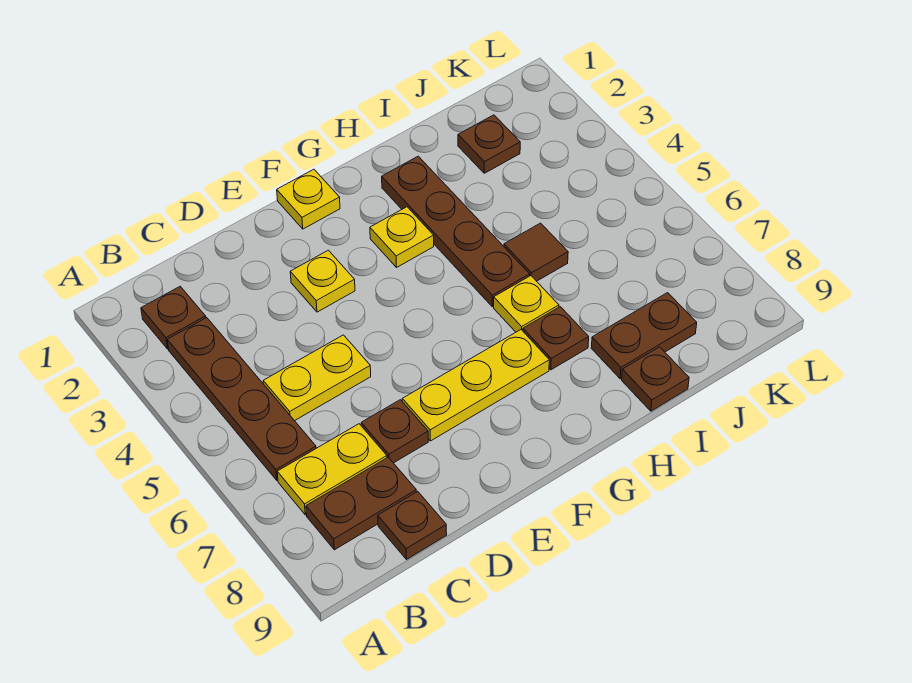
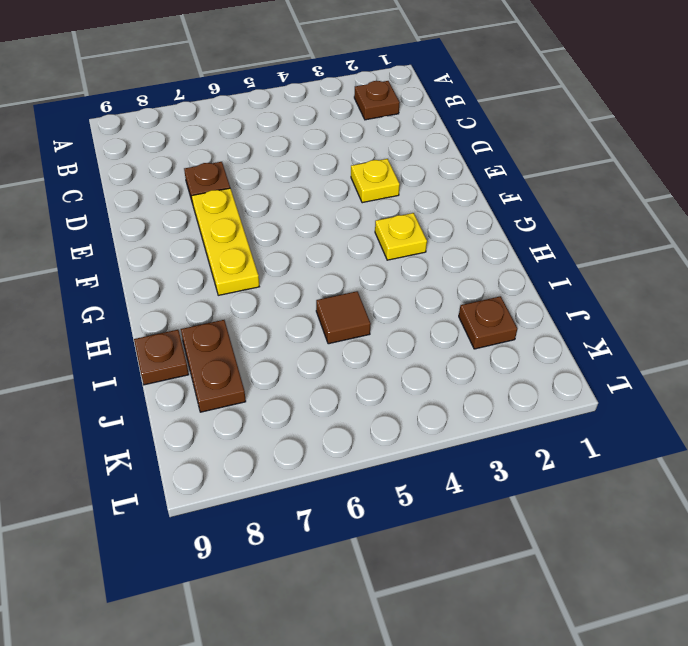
none -> brown plate B3:B6 level 1
none -> yellow plate B7:C7 level 1
none -> brown plate B8:C8 level 1

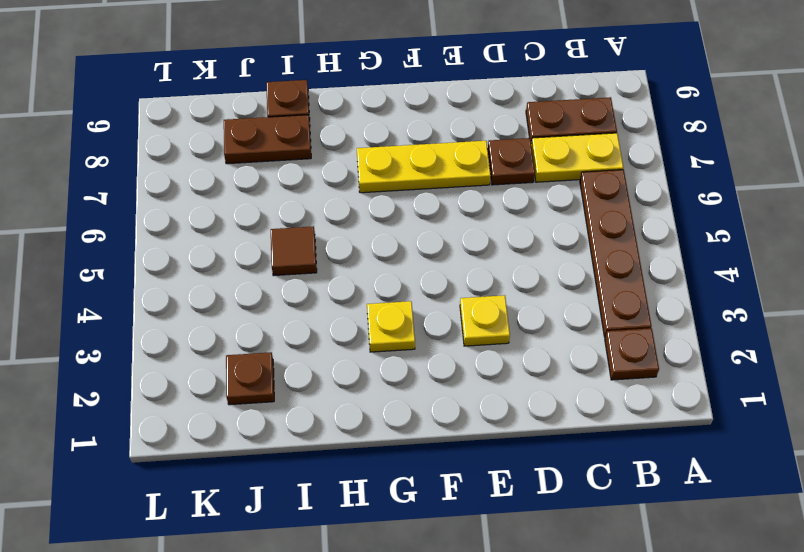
none -> yellow plate C5:D5 level 1
none -> brown plate C9 level 1
none -> yellow plate F1 level 1

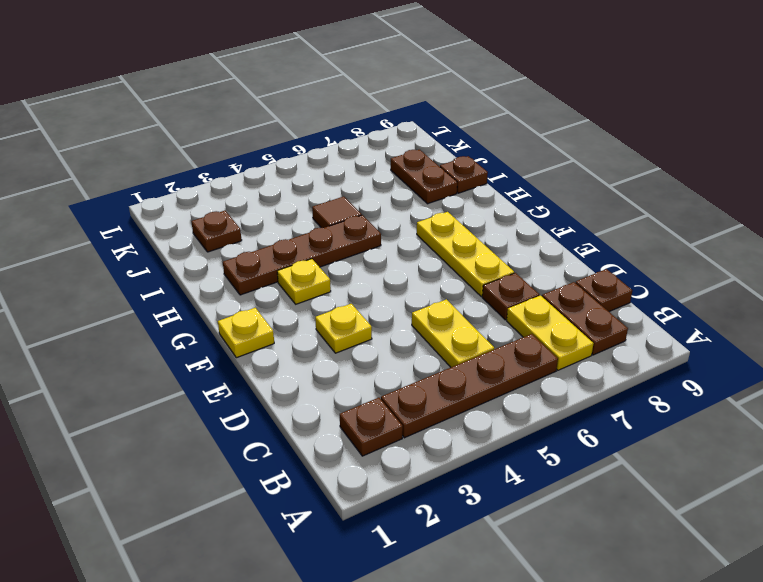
none -> yellow plate H6 level 1
none -> brown plate H7 level 1

